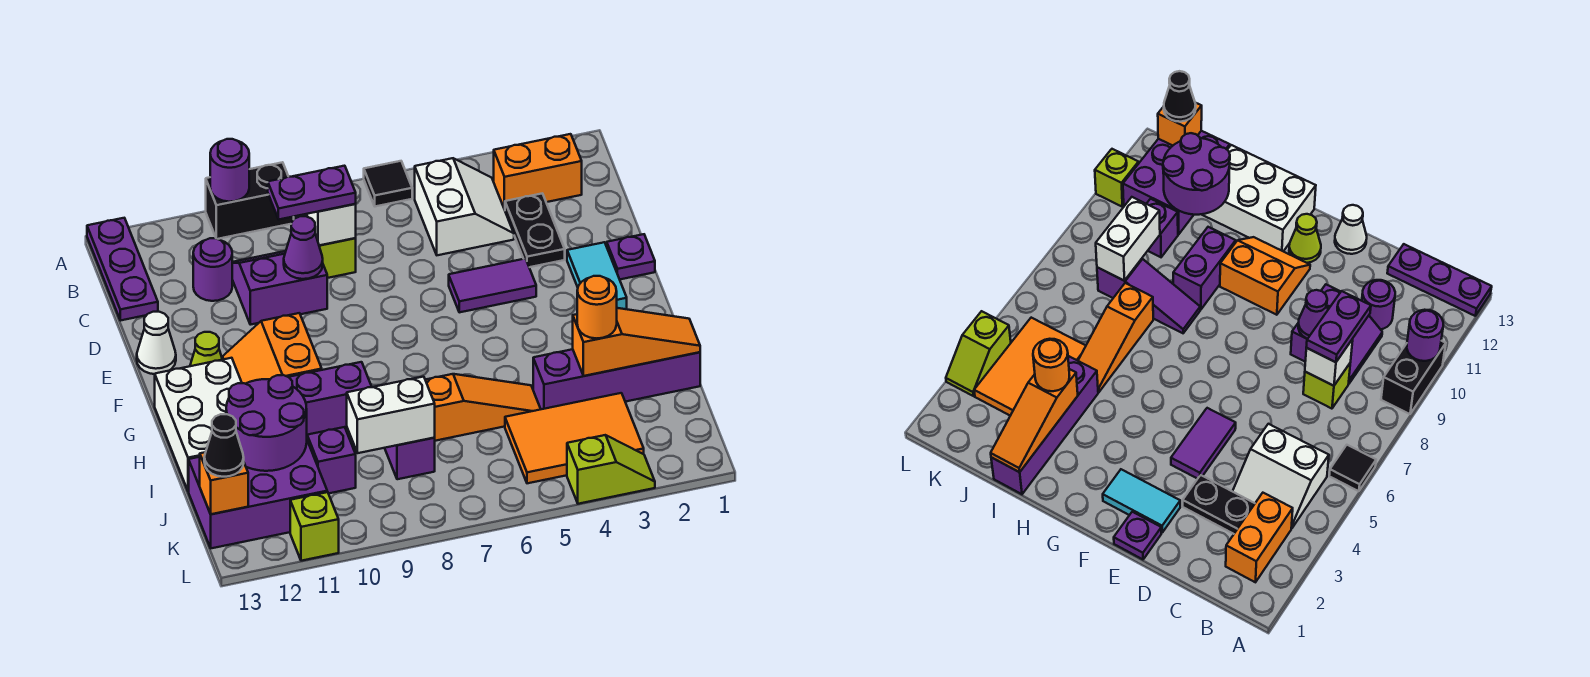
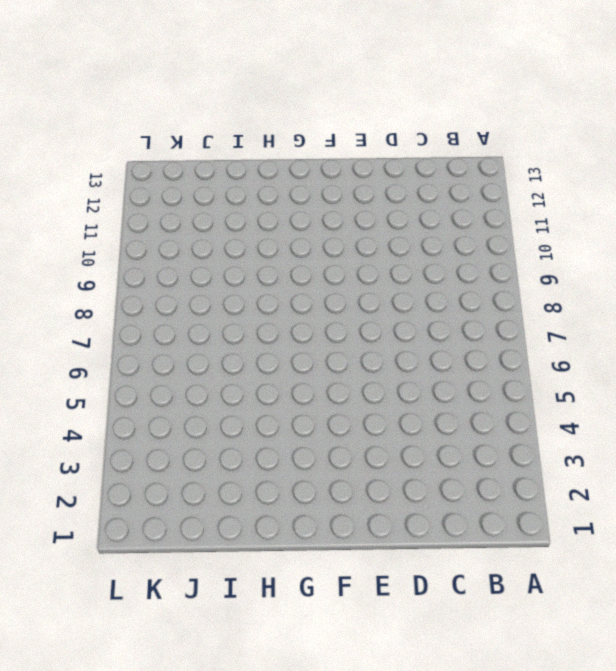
none -> black tile A6 level 1
none -> black brick A9:A10 level 1
none -> purple plate A13:C13 level 1
none -> orange brick B2:B3 level 1

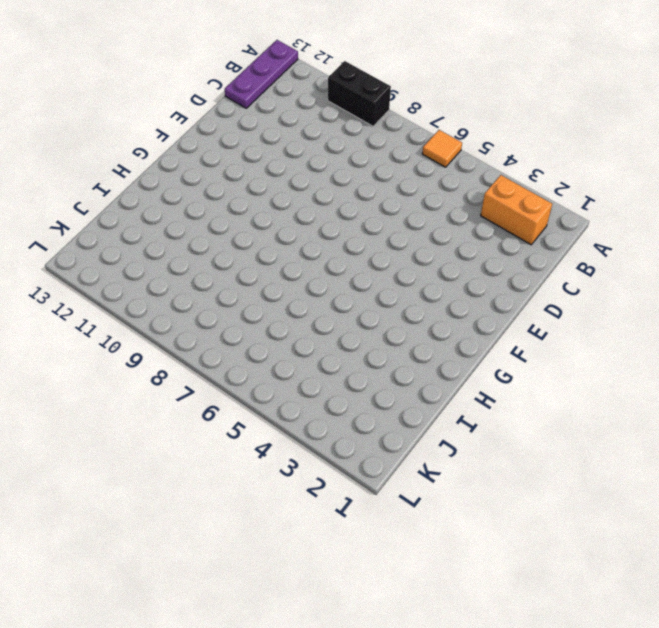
orange tile A6 level 1 -> black tile A6 level 1
none -> white slope B4:C5 level 1 top 5
none -> black plate C3:D3 level 1
none -> lime brick C8 level 1
none -> purple slope C9:D10 level 1 top D

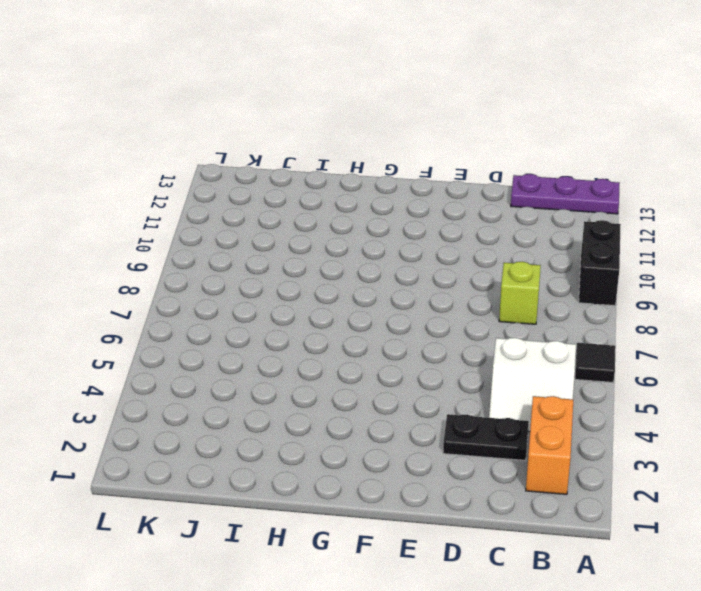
none -> purple slope C9:D10 level 1 top D
none -> purple round brick C11 level 1
none -> purple plate E1 level 1
none -> cyan tile E2:F2 level 1

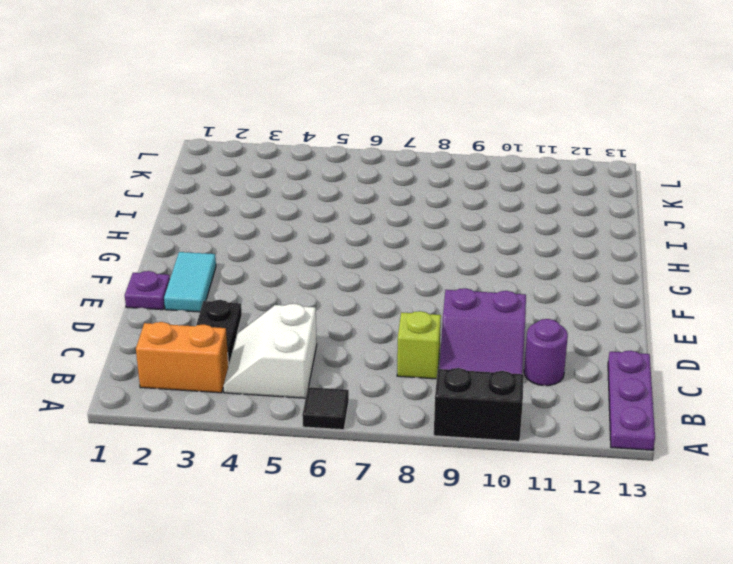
none -> purple tile E4:E5 level 1
none -> white cone E13 level 1
none -> orange slope F10:G11 level 1 top 10
none -> lime cone F12 level 1

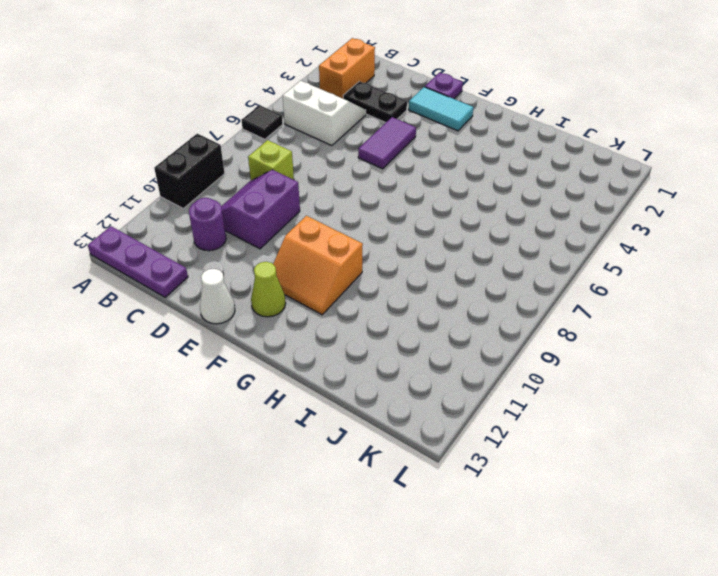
none -> white brick G12:I13 level 1
none -> purple slope H8:J8 level 1 top J
none -> purple brick H9:H10 level 1
none -> purple brick I1:I4 level 1

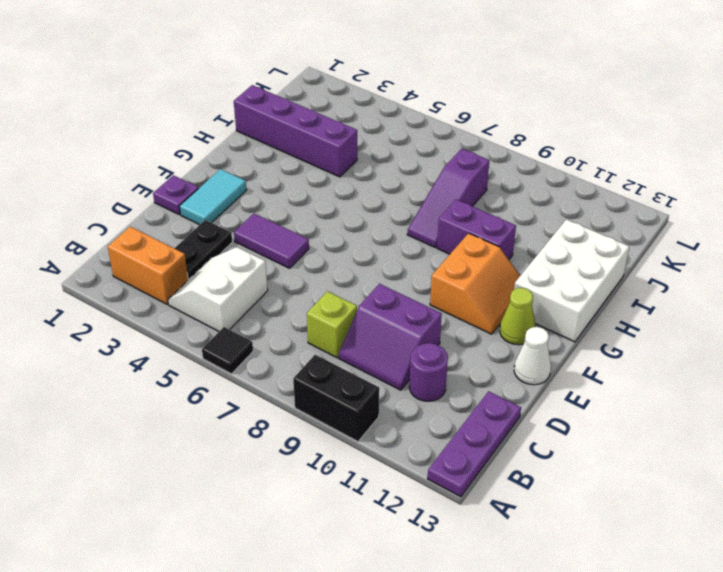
none -> orange slope I5:I7 level 1 top 7
none -> orange tile J3:K5 level 1
none -> purple brick J10 level 1
none -> purple brick J11:K13 level 1

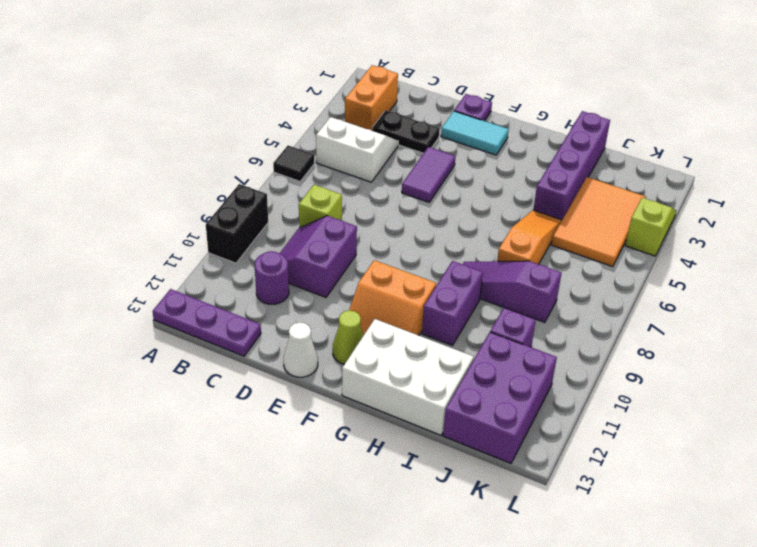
none -> lime brick L11 level 1
none -> purple round brick A10 level 2
none -> white brick C8 level 2
none -> purple cone D9 level 2

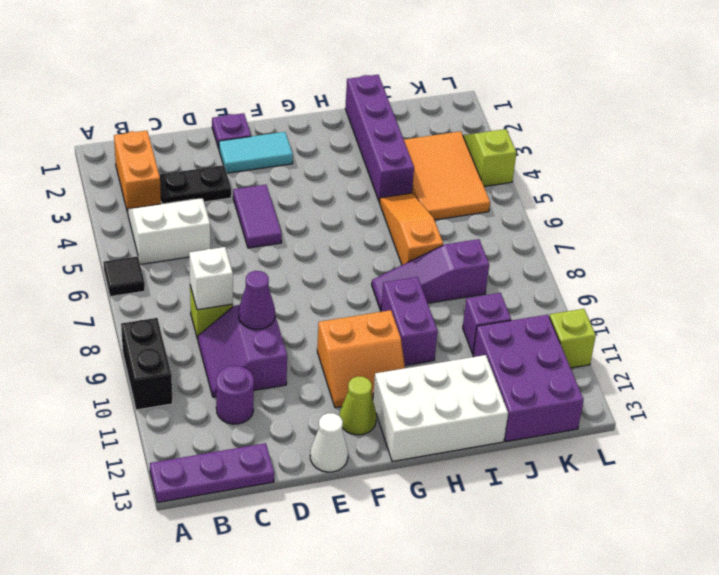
none -> purple round brick A10 level 2
none -> orange slope I1:I3 level 2 top 3
none -> purple round brick I11:J12 level 2
none -> white brick J8:J9 level 2

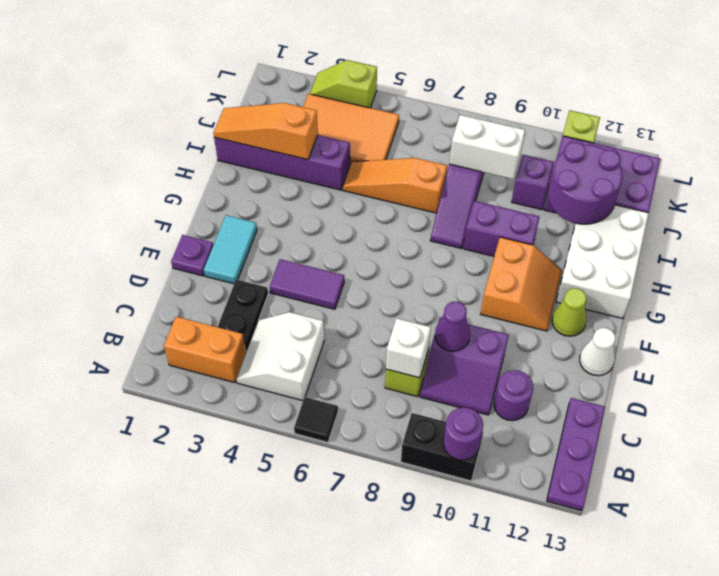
none -> orange brick K13 level 2
none -> purple plate C8:C9 level 3
none -> orange round brick I3 level 3
none -> black cone K13 level 3

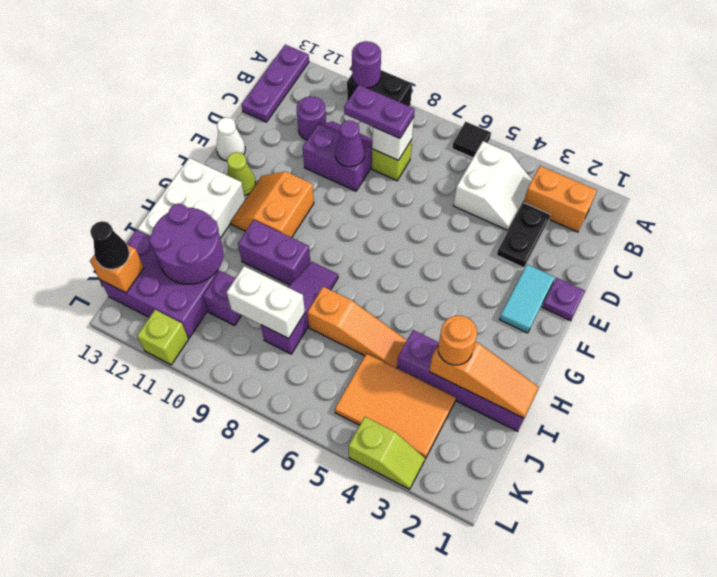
none -> purple tile E4:E5 level 1

